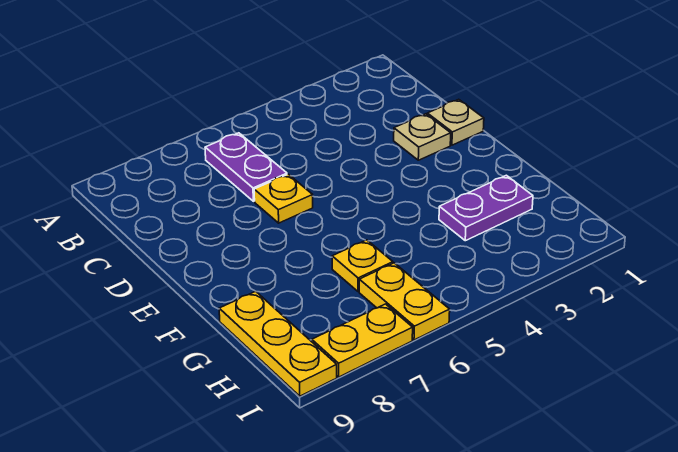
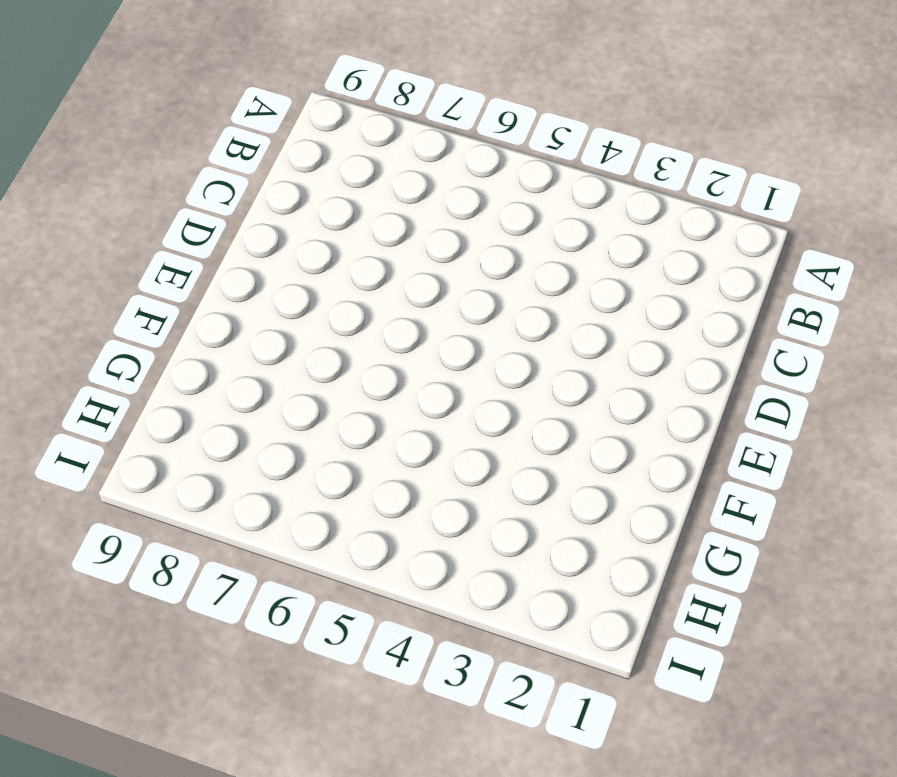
none -> purple plate B6:C6 level 1
none -> tan plate D1 level 1

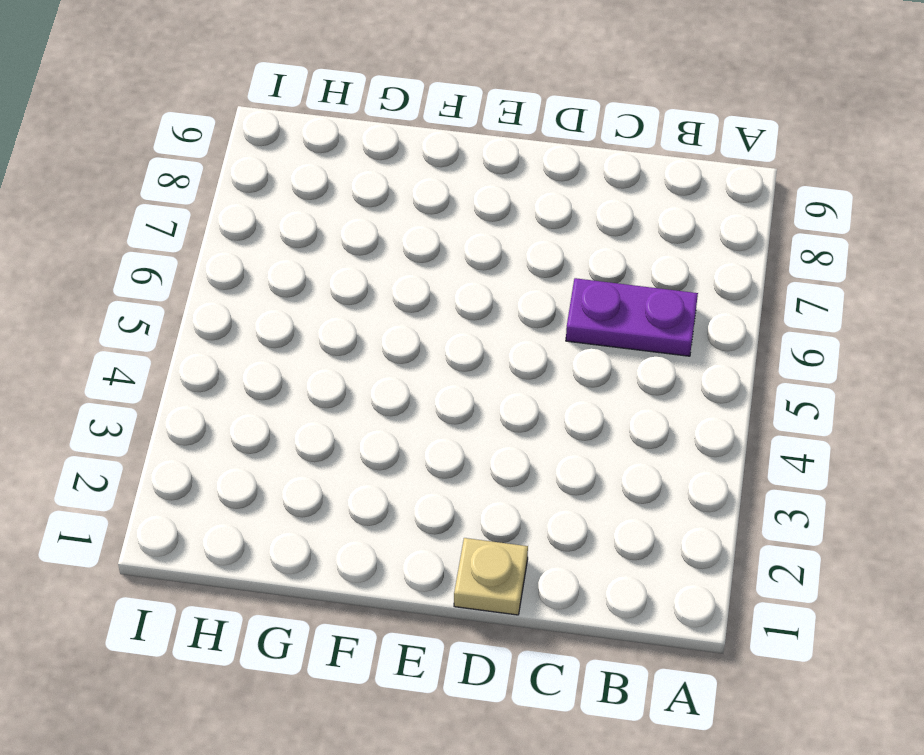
none -> tan plate D2 level 1
none -> yellow plate D6 level 1

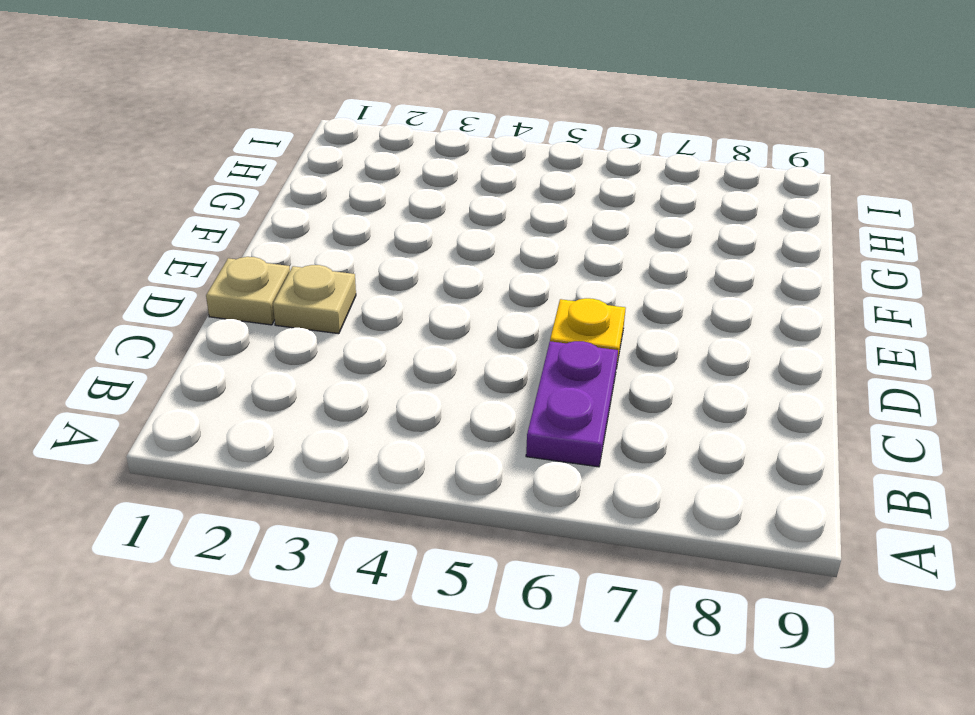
none -> purple plate G2:G3 level 1
none -> yellow plate G6 level 1

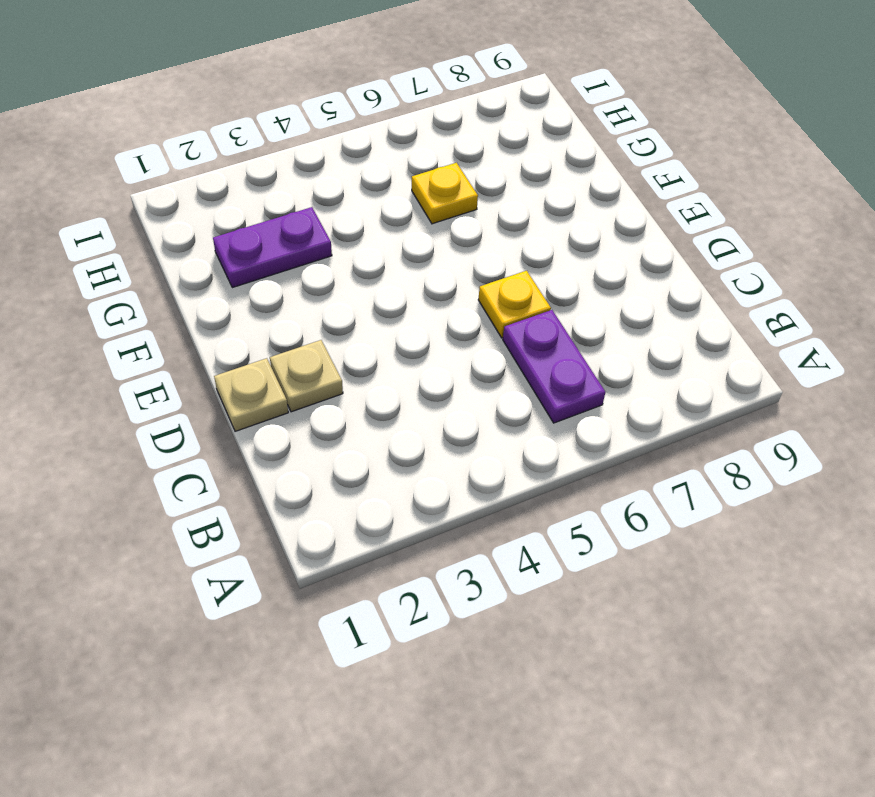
none -> yellow plate G9:I9 level 1
none -> yellow plate H6:I6 level 1

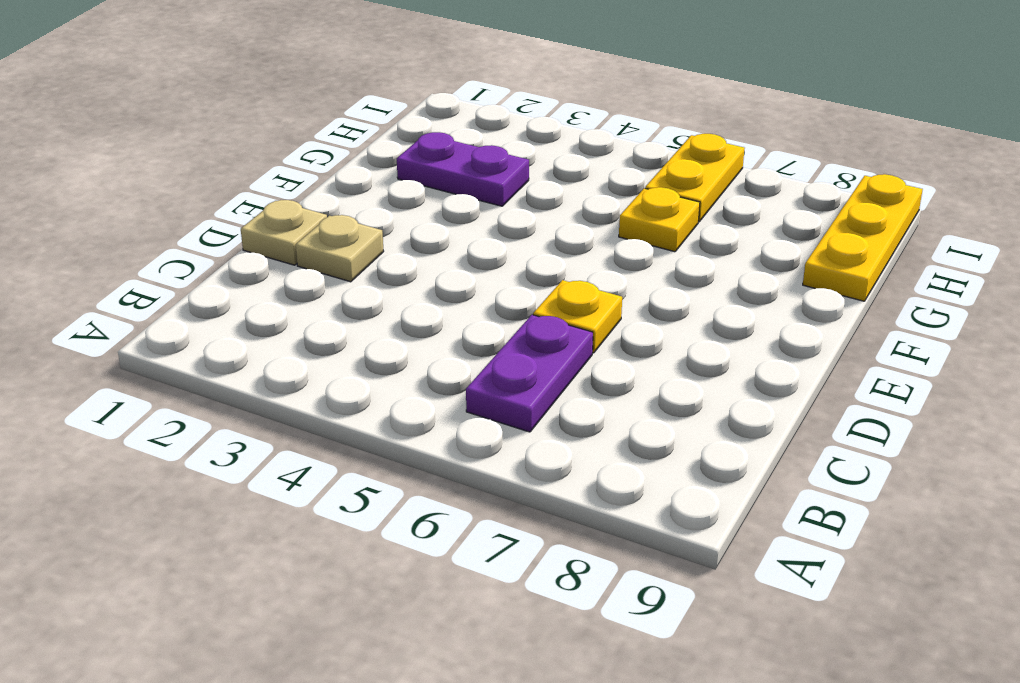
none -> yellow plate I7:I8 level 1

